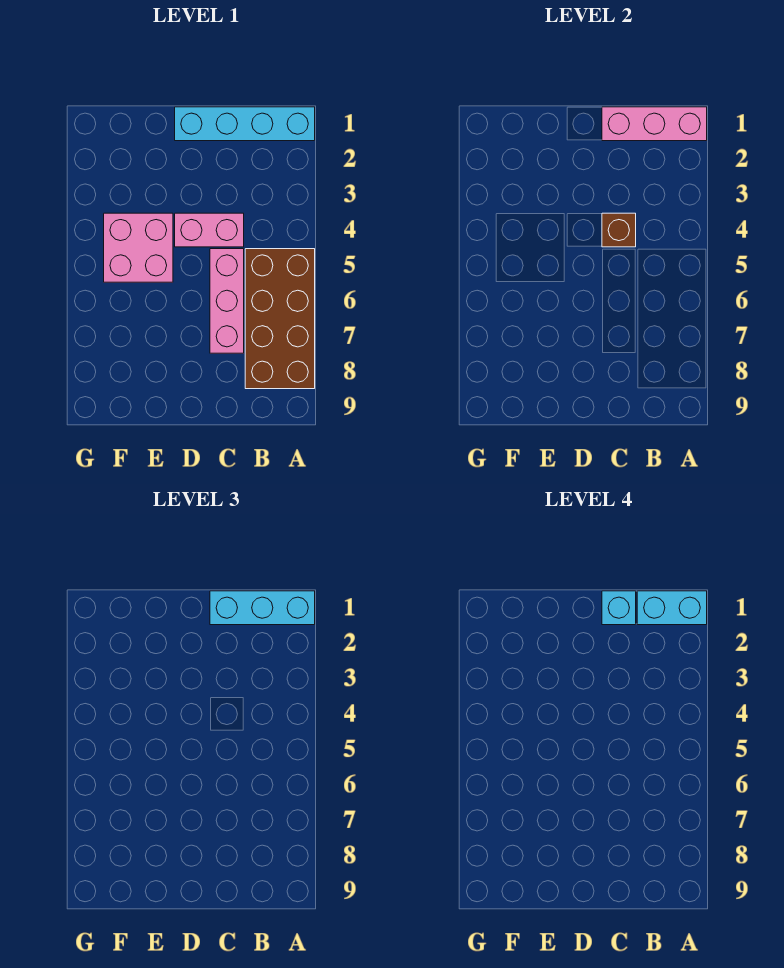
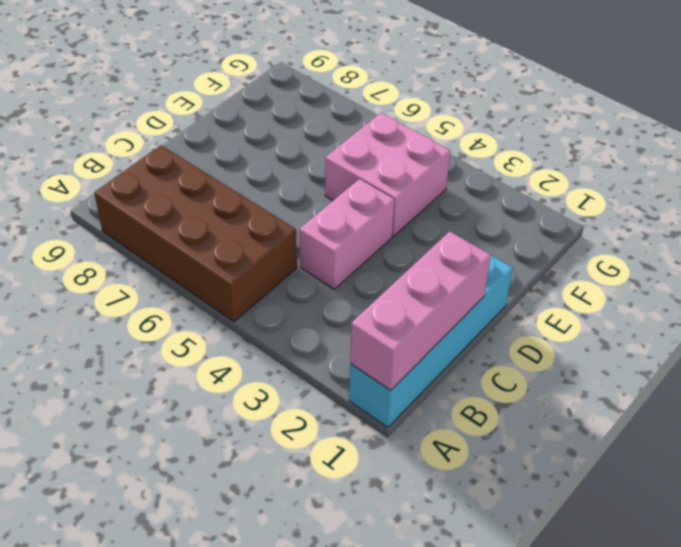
none -> pink brick C5:C7 level 1
none -> brown brick C4 level 2

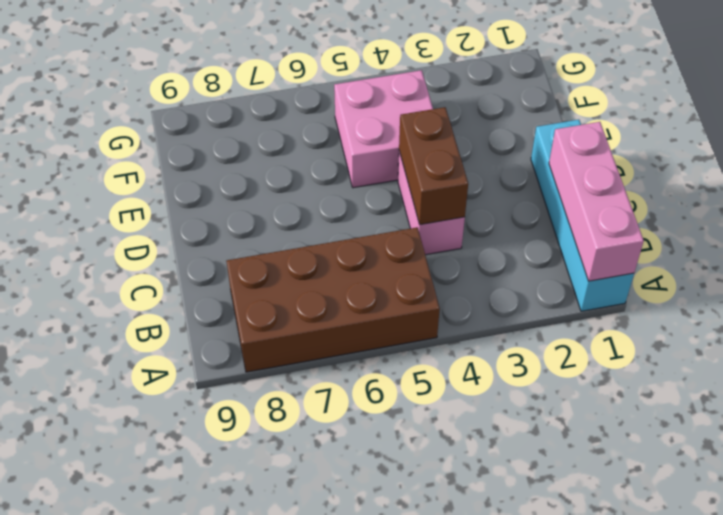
brown brick C4:D4 level 2 -> brown brick C4 level 2
none -> pink brick C5:C7 level 1
none -> cyan brick A1:C1 level 3

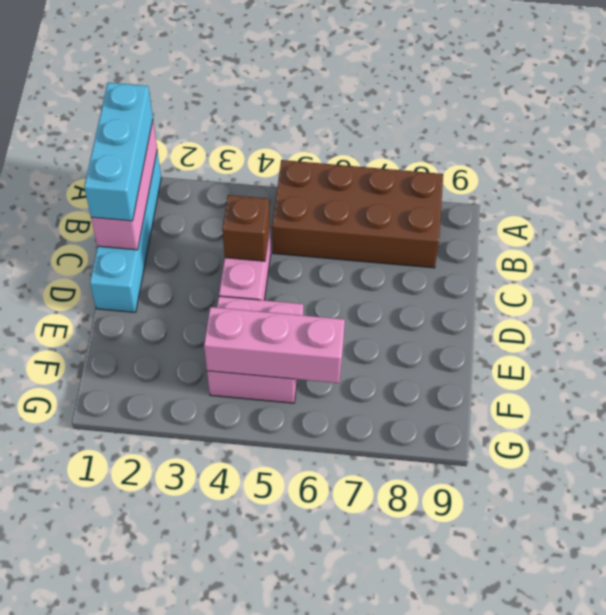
pink brick F4:F6 level 2 -> pink brick C5:C7 level 1
none -> cyan brick A1:B1 level 4
none -> cyan brick C1 level 4

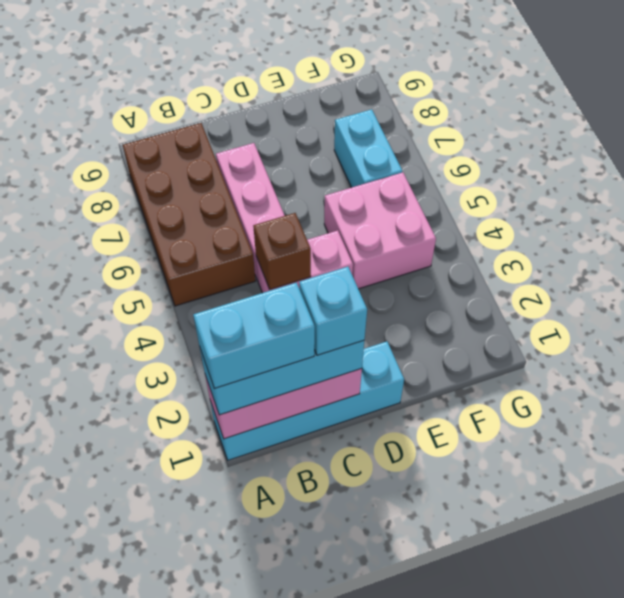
cyan brick F6:F7 level 1 -> none

